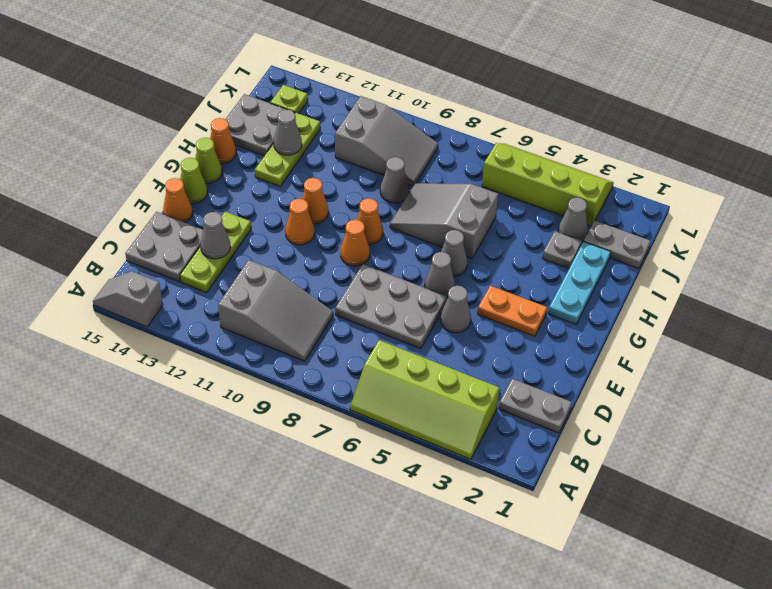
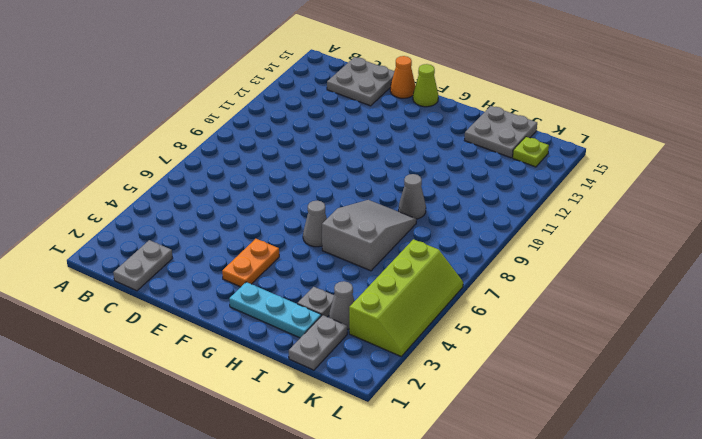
none -> lime slope A3:B6 level 1 top B
none -> grey slope A14:A15 level 1 top 14
none -> grey slope B9:C11 level 1 top 11
none -> lime plate C13:E13 level 1

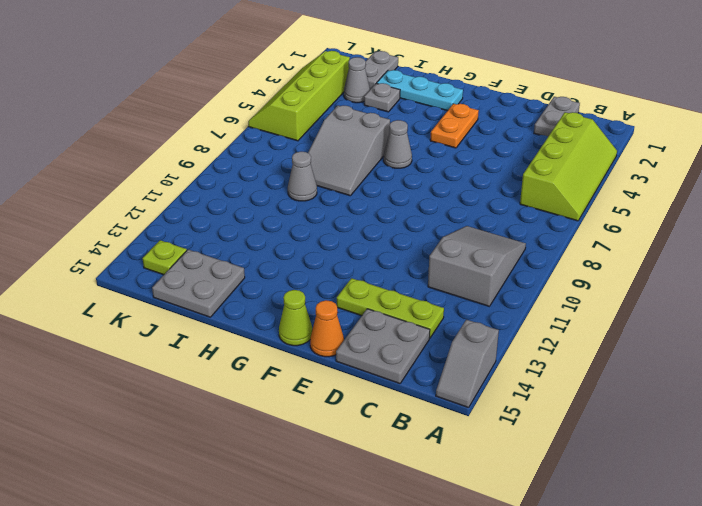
none -> grey plate D6:E8 level 1
none -> grey cone E5 level 1
none -> grey cone F6 level 1
none -> orange cone F9 level 1

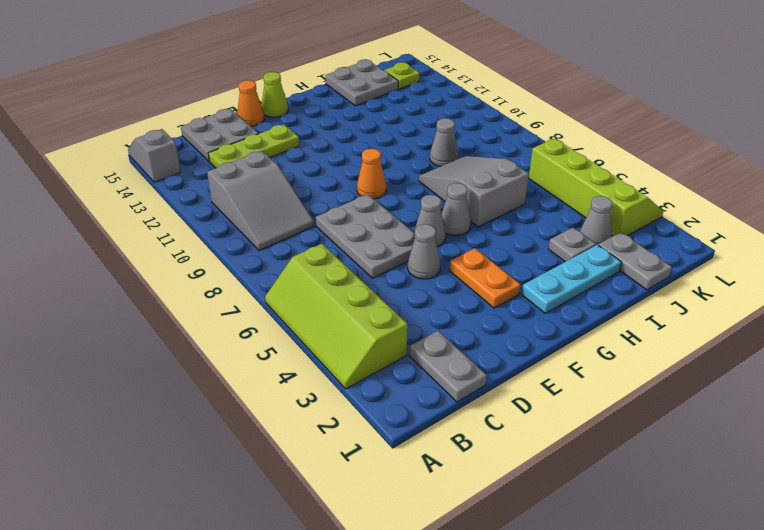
none -> orange cone F11 level 1
none -> orange cone G9 level 1
none -> orange cone G11 level 1
none -> lime cone G15 level 1

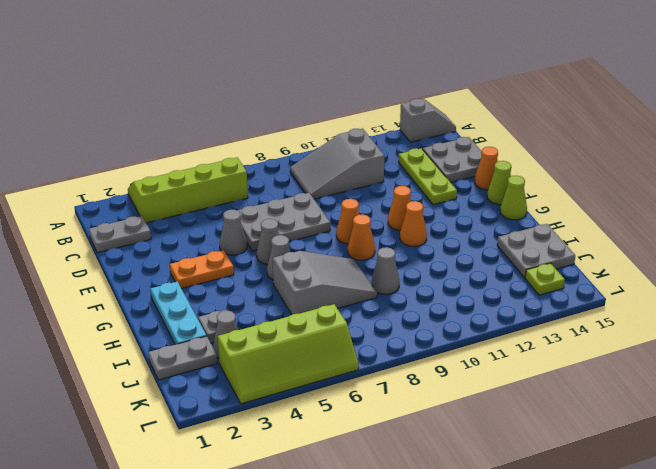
none -> lime plate H13:J13 level 1
none -> orange cone H15 level 1
none -> grey slope J9:K11 level 1 top 11
none -> grey cone D13 level 2

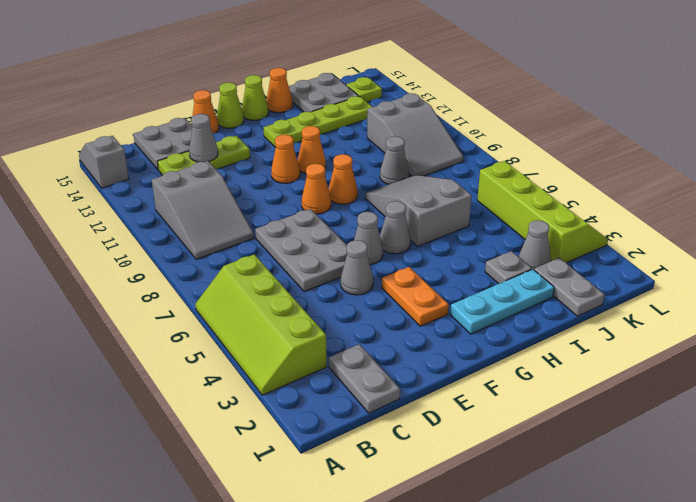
lime plate G13:J13 level 1 -> lime plate H13:J13 level 1
none -> grey cone I13 level 2

